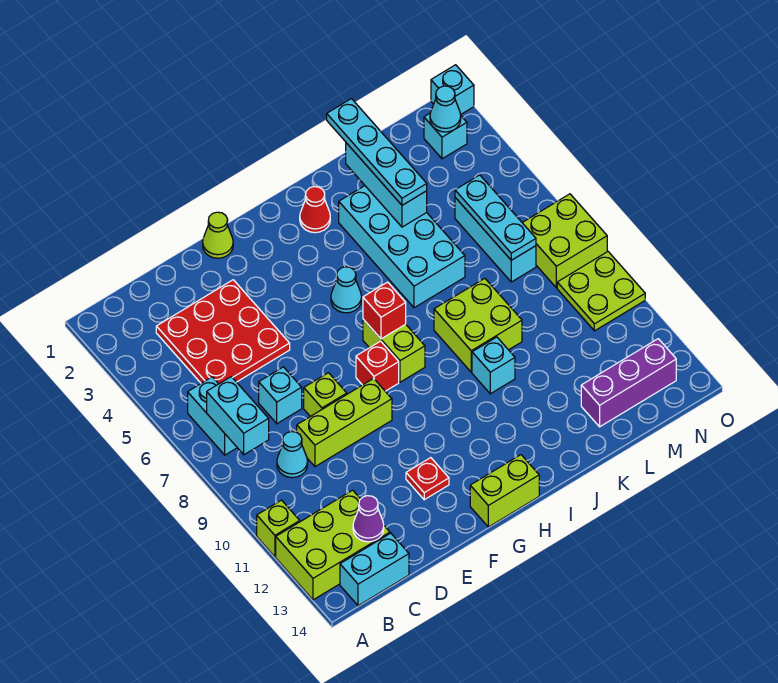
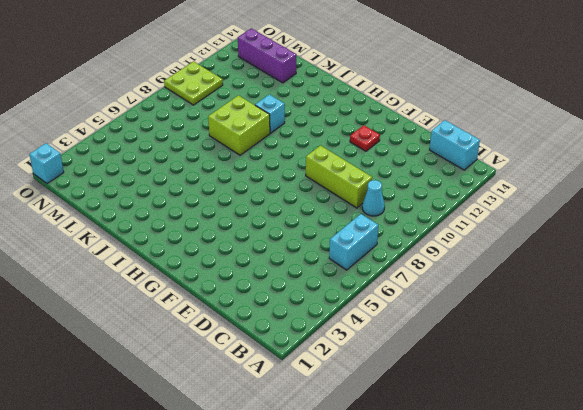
none -> lime brick A11 level 1
none -> lime brick A12:C13 level 1
none -> red plate C3:E5 level 1
none -> cyan brick D7 level 1

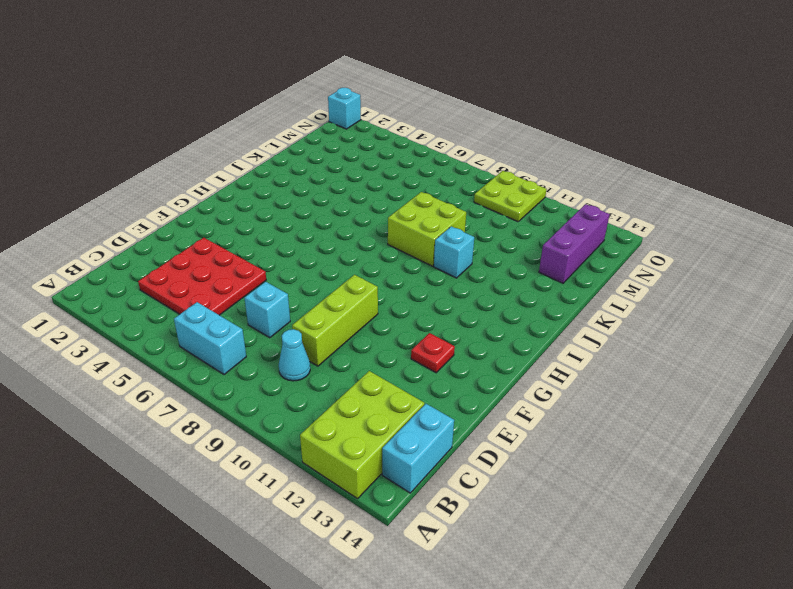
none -> lime brick A11 level 1
none -> lime brick E8 level 1
none -> lime cone F1 level 1
none -> red brick G8 level 1

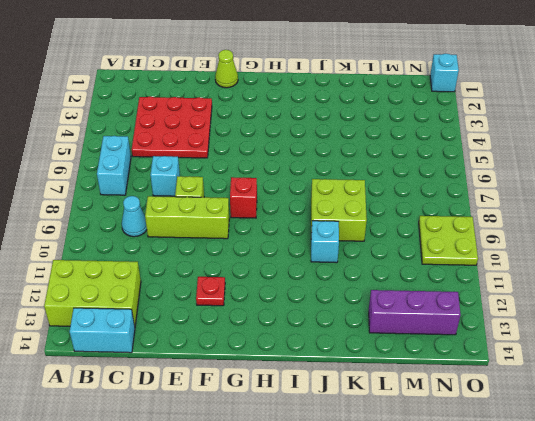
none -> lime brick A11 level 1
none -> lime brick G14:H14 level 1
none -> cyan cone H5 level 1
none -> lime brick H7:H8 level 1

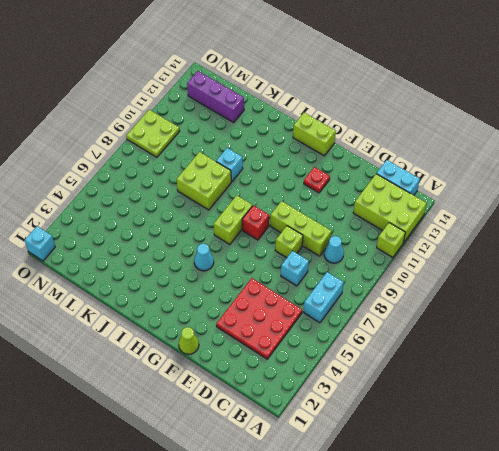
none -> red cone I2 level 1
none -> cyan brick J3:K6 level 1
none -> cyan brick M5:M7 level 1
none -> cyan brick N2 level 1

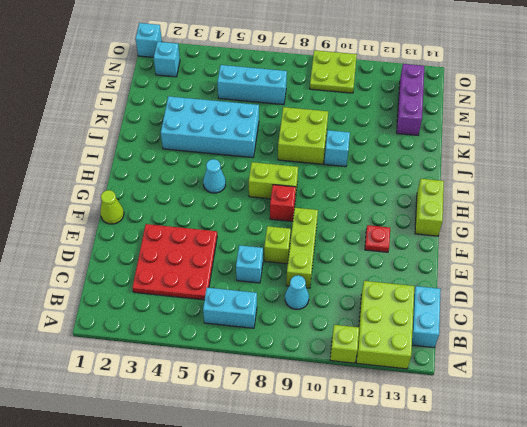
none -> red cone I2 level 1
none -> lime brick N7:O8 level 1
none -> cyan brick B7:B8 level 2
none -> purple cone C13 level 2

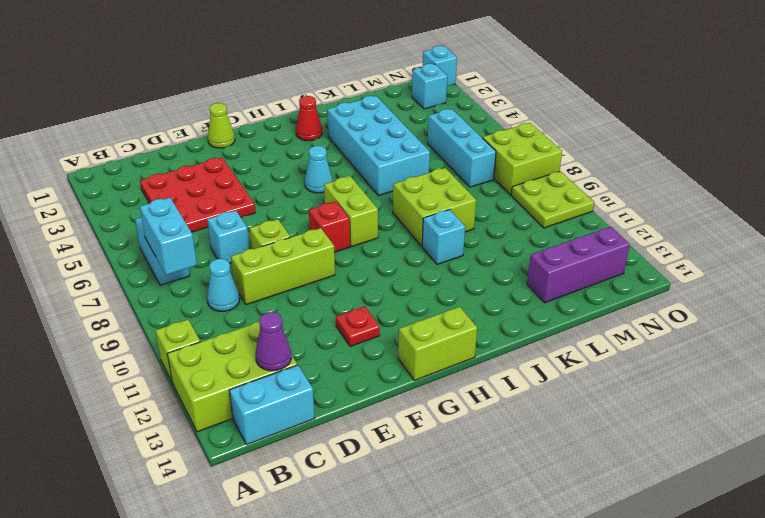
none -> red brick H7 level 2
none -> cyan brick K2:K4 level 2
none -> cyan plate M5:M7 level 2
none -> cyan cone N2 level 2

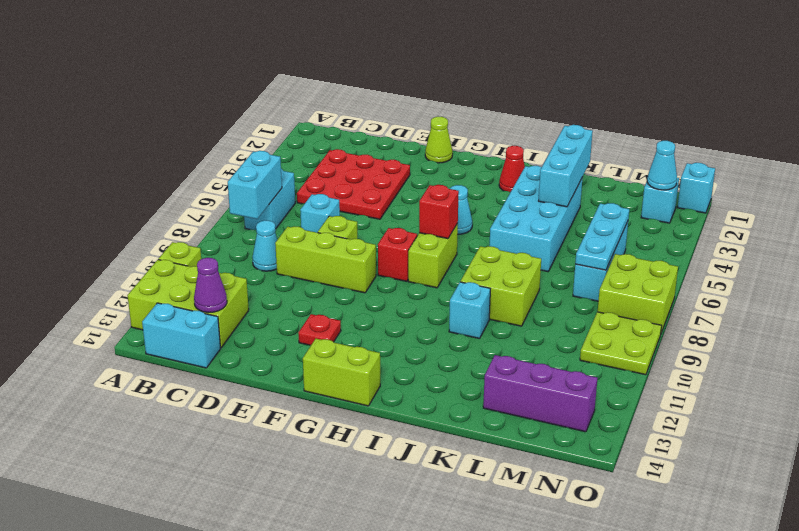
none -> cyan plate K1:K4 level 3

